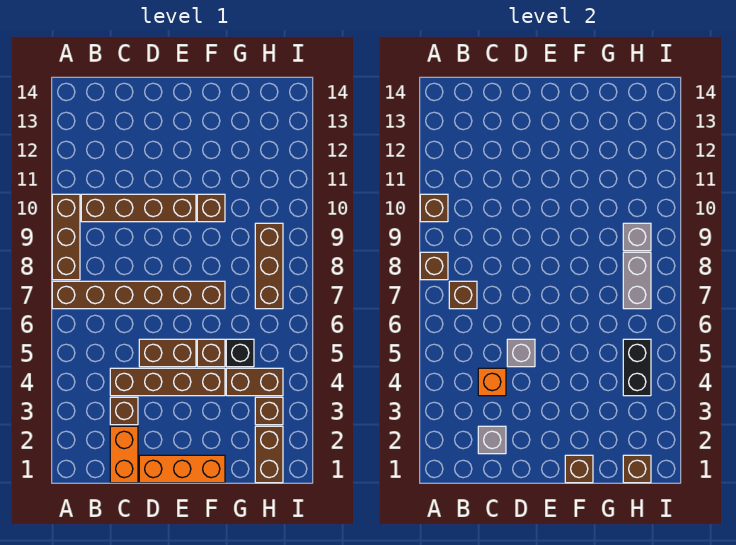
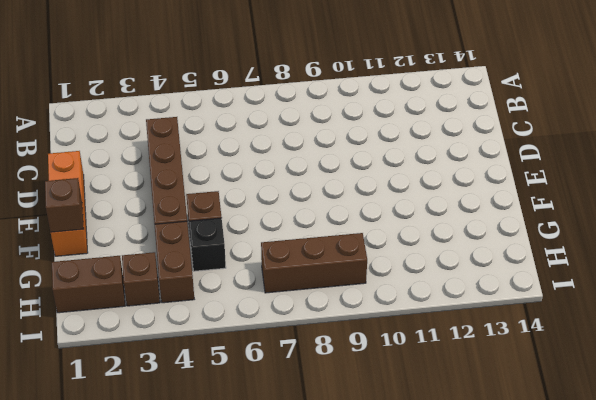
none -> brown brick A7:F7 level 1
none -> brown brick A8:A10 level 1
none -> brown brick B10:E10 level 1

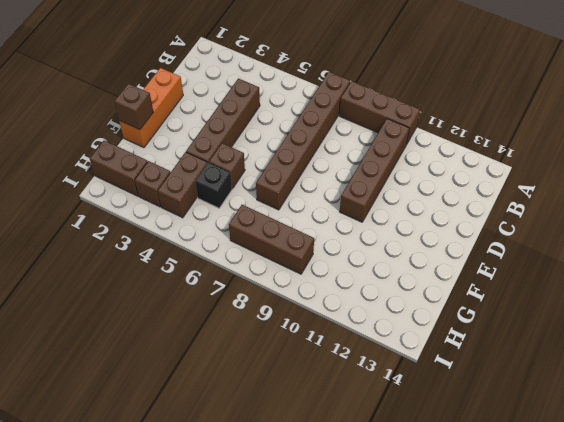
none -> orange brick C1:C2 level 1
none -> brown brick C3 level 1
none -> brown brick D5:E5 level 1

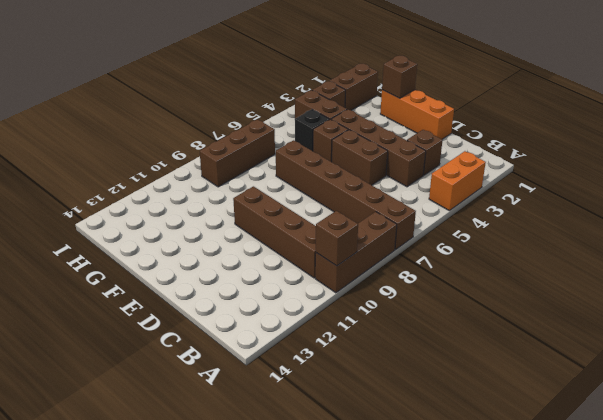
orange brick A3:A4 level 1 -> orange brick C1:C2 level 1
none -> brown brick F10 level 1
none -> brown brick A8 level 2
none -> brown brick B7 level 2

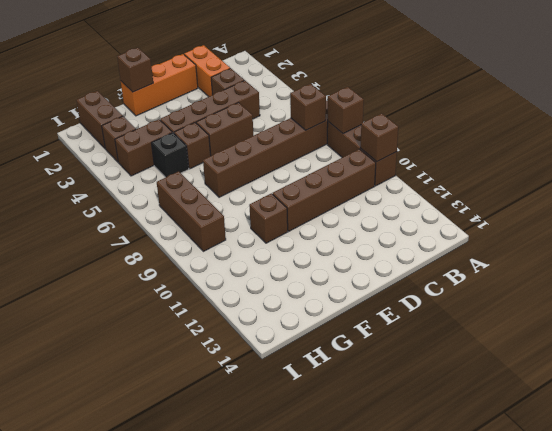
none -> grey brick C2 level 2
none -> orange brick C4 level 2
none -> grey brick D5 level 2

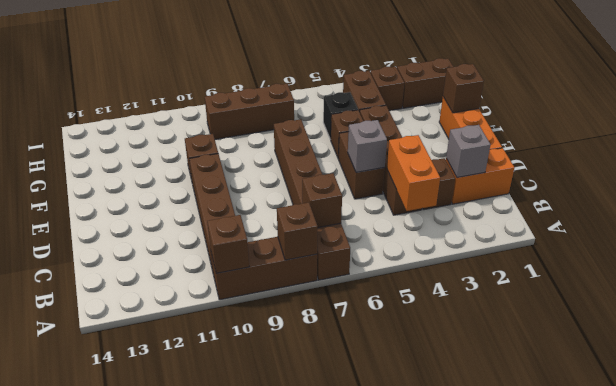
orange brick B4:C4 level 2 -> orange brick C4 level 2
none -> brown brick H1 level 2
none -> black brick H4:H5 level 2
none -> grey brick H7:H8 level 2

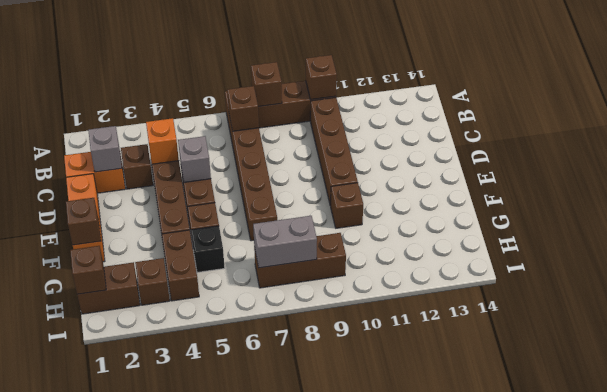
none -> black brick H4:H5 level 2
none -> grey brick H9 level 2

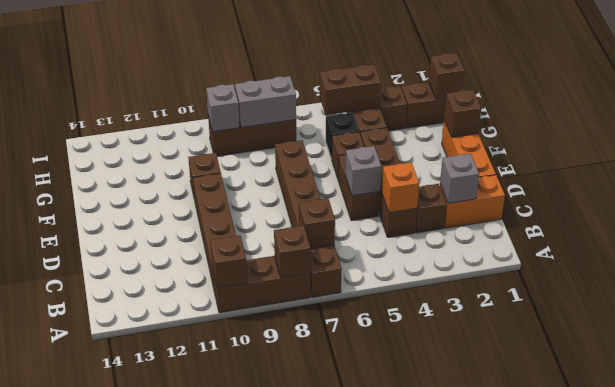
brown brick H4:H5 level 2 -> black brick H4:H5 level 2

